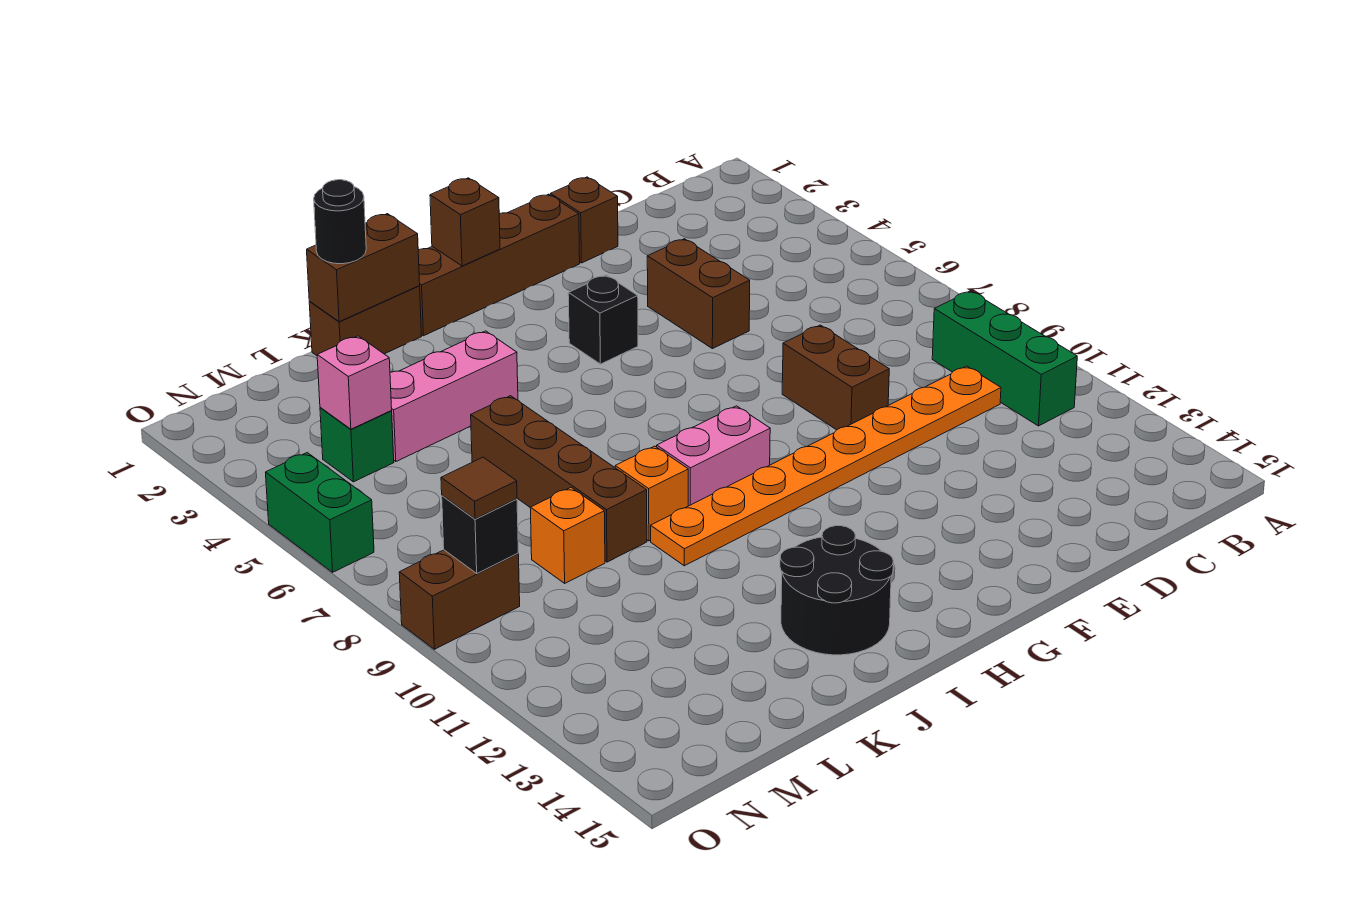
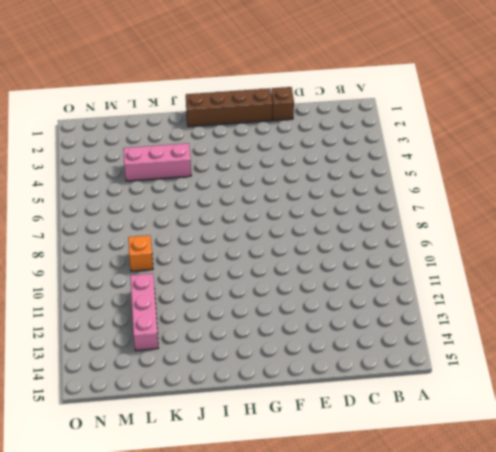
pink brick L11:L13 level 1 -> none
none -> green brick B9:B11 level 1
none -> orange plate C10:J10 level 1
none -> brown brick E4:E5 level 1

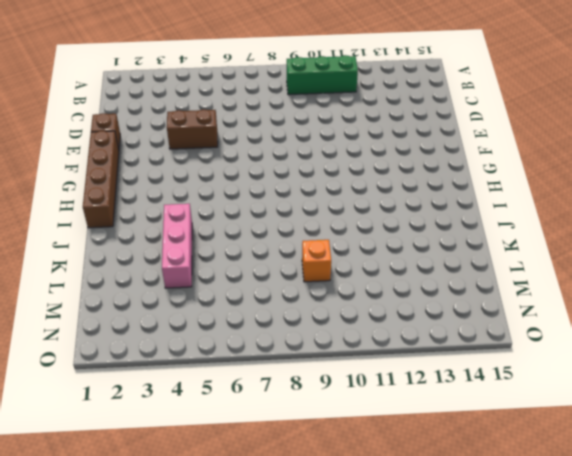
none -> orange plate C10:J10 level 1
none -> brown brick E8:E9 level 1
none -> black brick G4 level 1

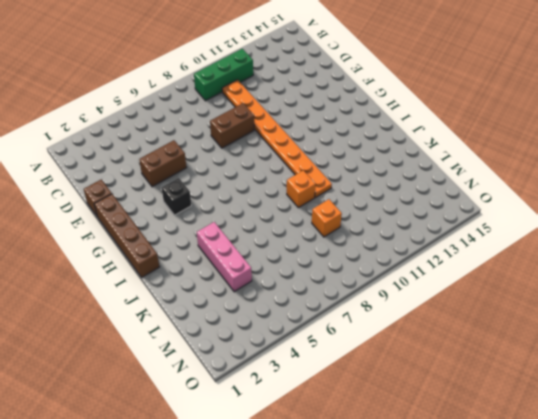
none -> pink brick H9:I9 level 1
none -> black round brick I13:J14 level 1
none -> brown brick J1:K1 level 1

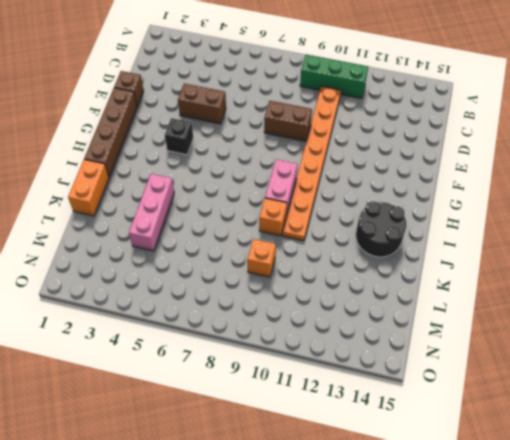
orange brick J1:K1 level 1 -> brown brick J1:K1 level 1
none -> brown brick K6:K9 level 1
none -> green brick M4 level 1
none -> brown brick N9:O9 level 1

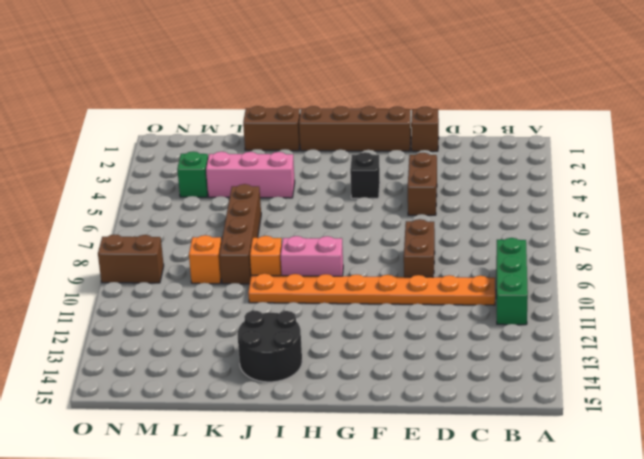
none -> green brick O5:O6 level 1
none -> brown brick H1 level 2
none -> brown brick J1:K1 level 2

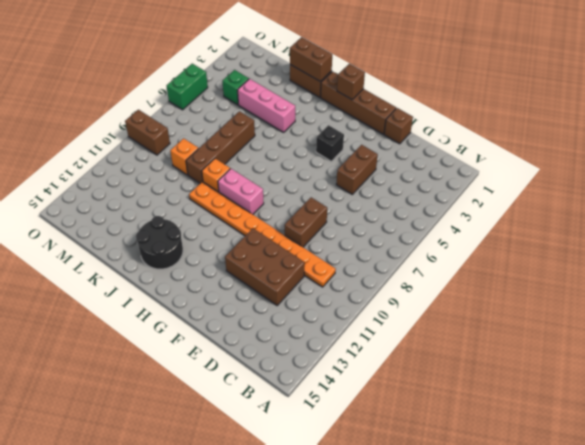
brown brick D11:F12 level 1 -> none
none -> green brick B9:B11 level 1
none -> pink brick M4 level 2
none -> black brick N9 level 2

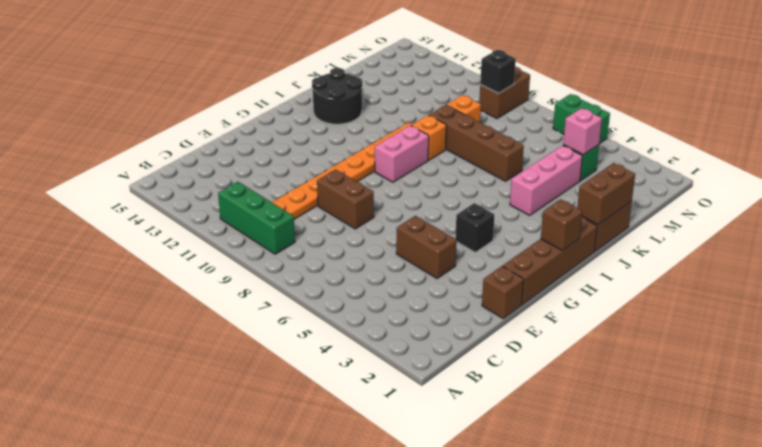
none -> black round brick K1 level 3
none -> brown tile N9 level 3

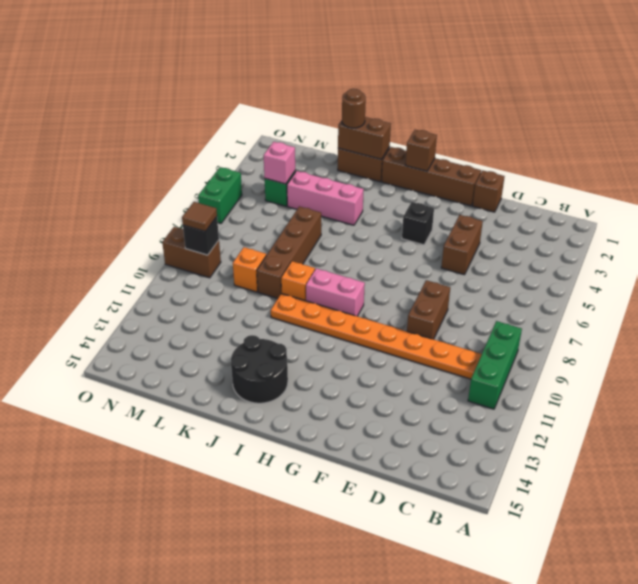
brown round brick K1 level 3 -> black round brick K1 level 3

